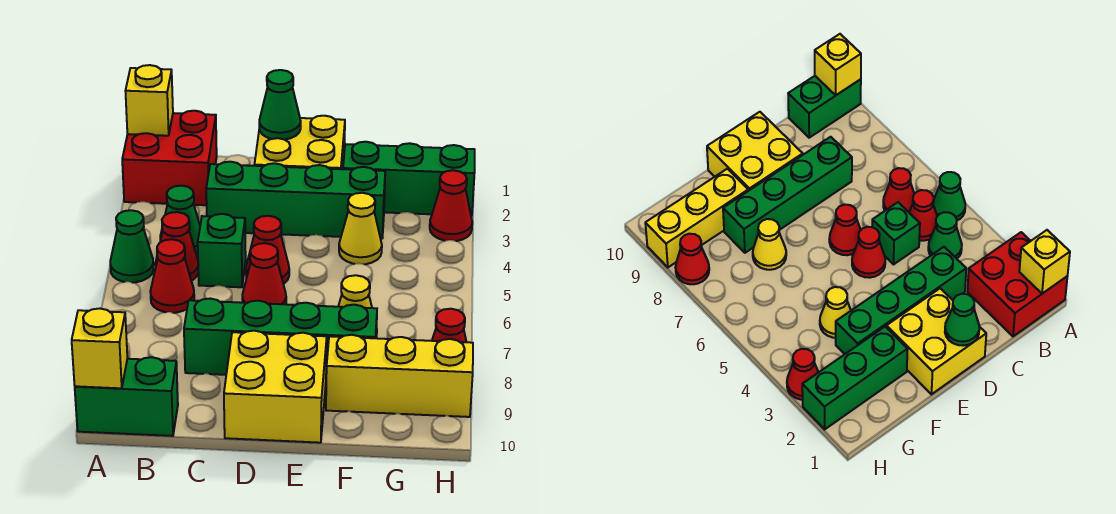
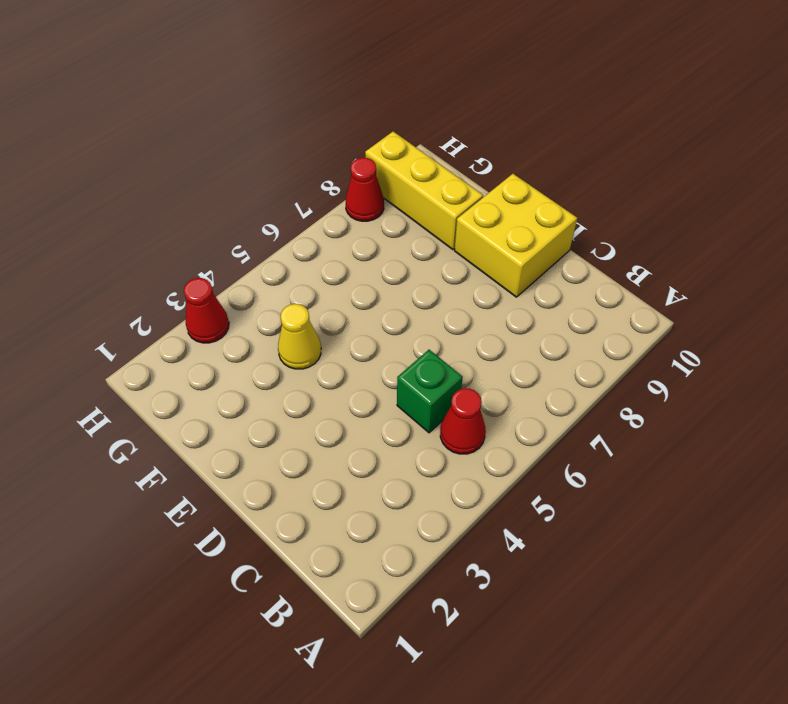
none -> red brick A1:B2 level 1
none -> green cone A5 level 1
none -> green brick A10:B10 level 1

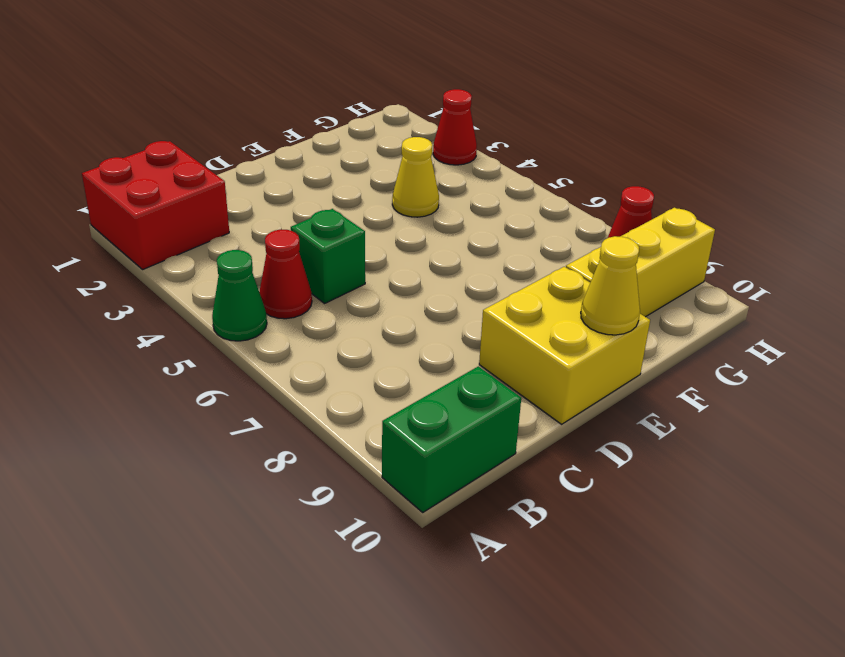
yellow cone E10 level 2 -> yellow cone F7 level 1
none -> green cone B4 level 1
none -> red cone B6 level 1
none -> green brick C3:F3 level 1

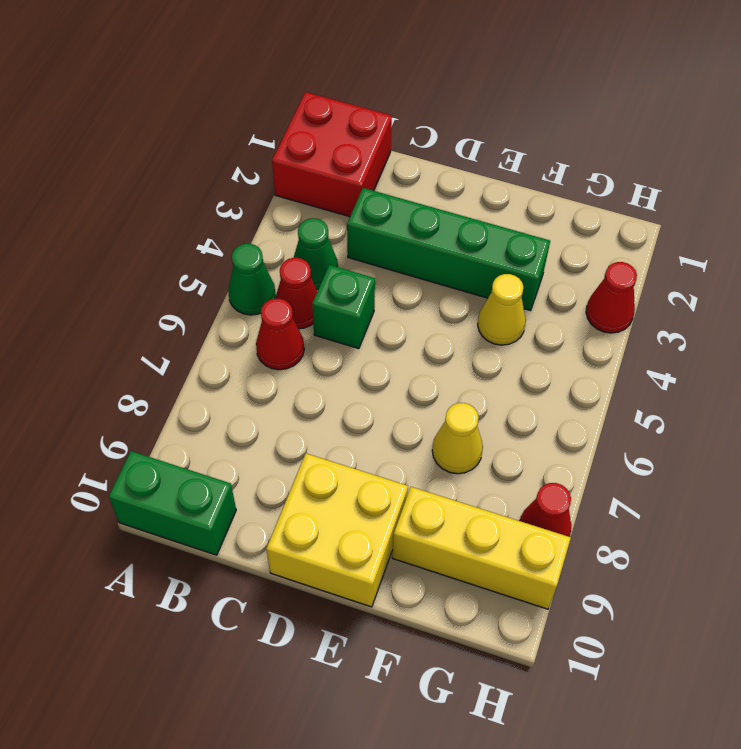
none -> green brick C8:F8 level 1
none -> yellow brick D1:E2 level 1
none -> red cone D5 level 1

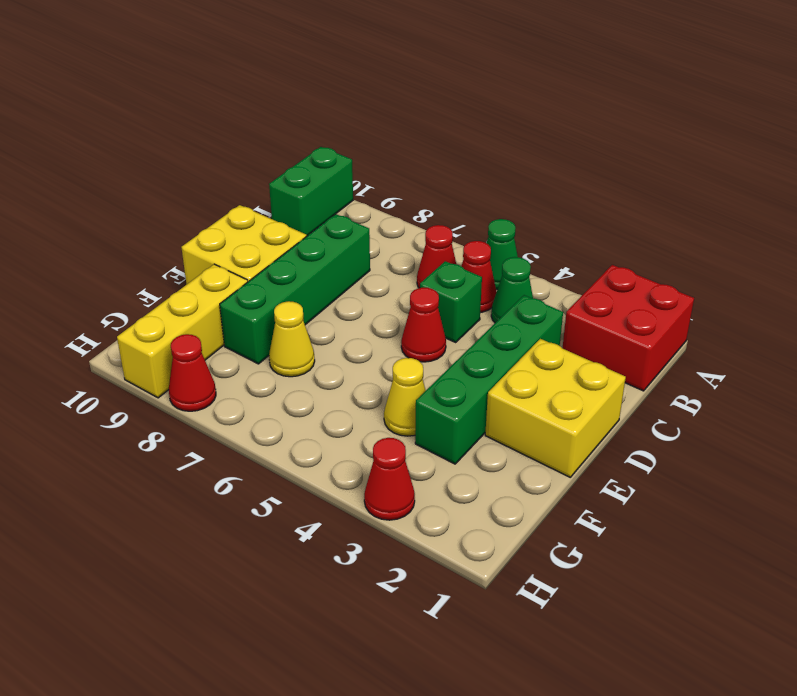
none -> red cone D6 level 1
none -> green brick F2:H2 level 1
none -> yellow brick A1 level 2

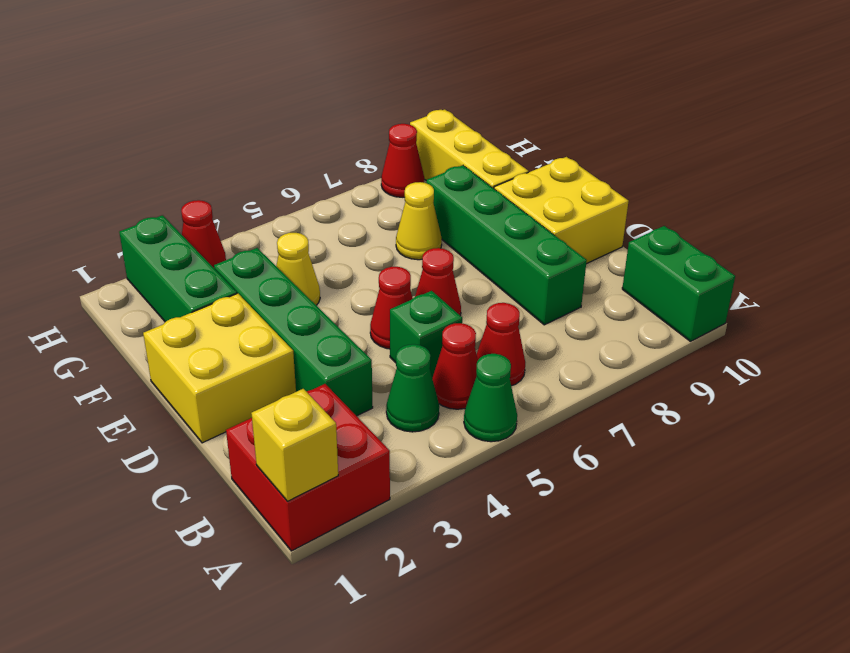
none -> yellow brick A10 level 2
none -> green cone D1 level 2

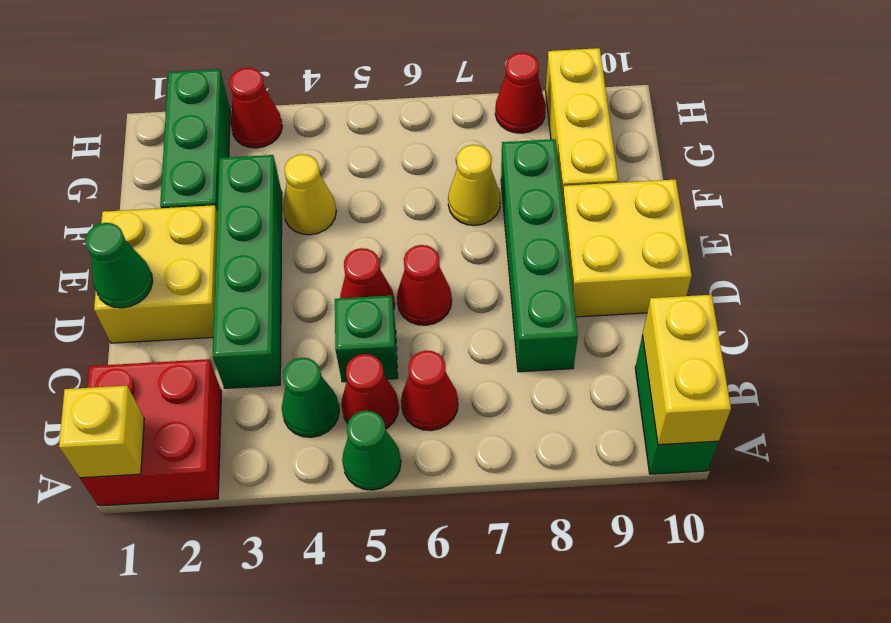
yellow brick A10:B10 level 2 -> yellow brick A10 level 2

